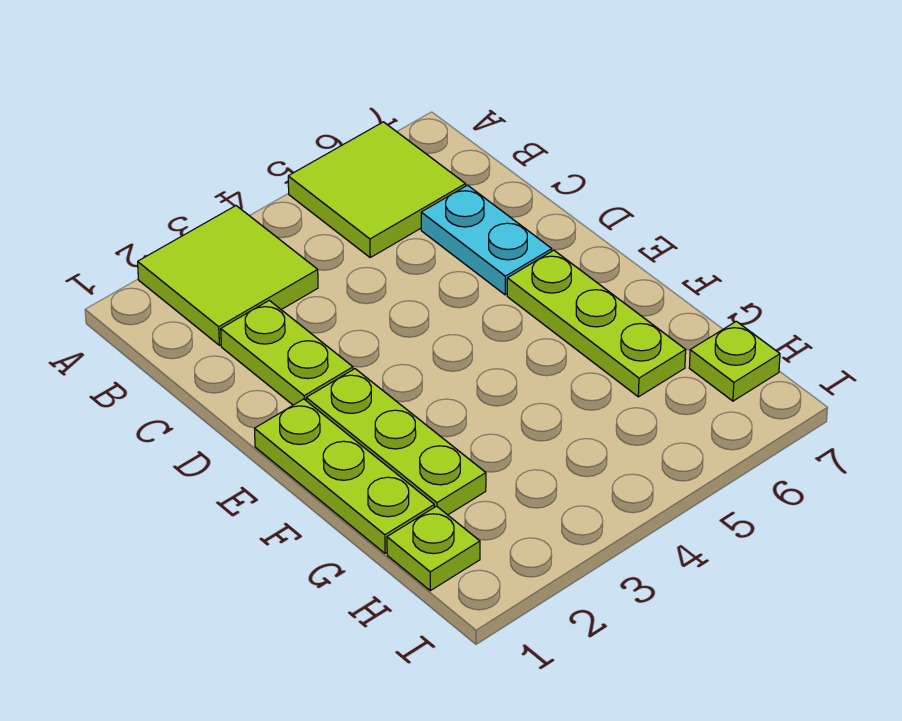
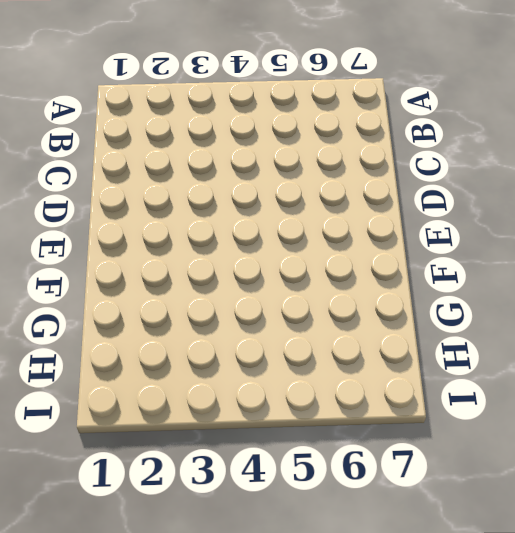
none -> lime tile A2:B3 level 1
none -> lime tile A5:B6 level 1

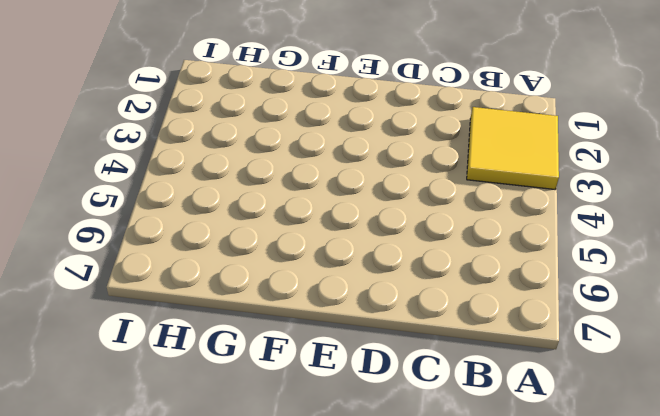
yellow tile A2:B3 level 1 -> lime tile A2:B3 level 1
none -> lime tile A5:B6 level 1
none -> lime plate C2:D2 level 1

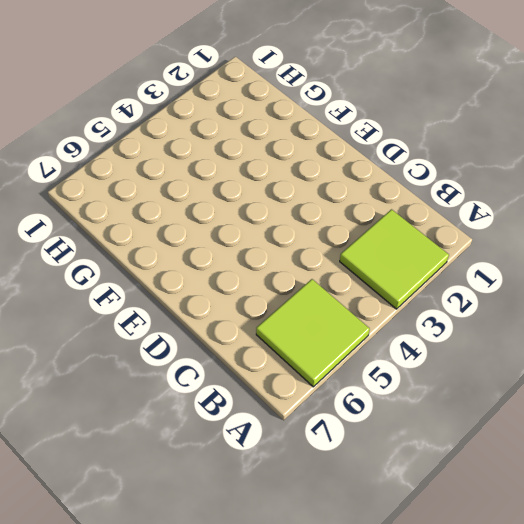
none -> lime plate C2:D2 level 1
none -> cyan plate C6:D6 level 1

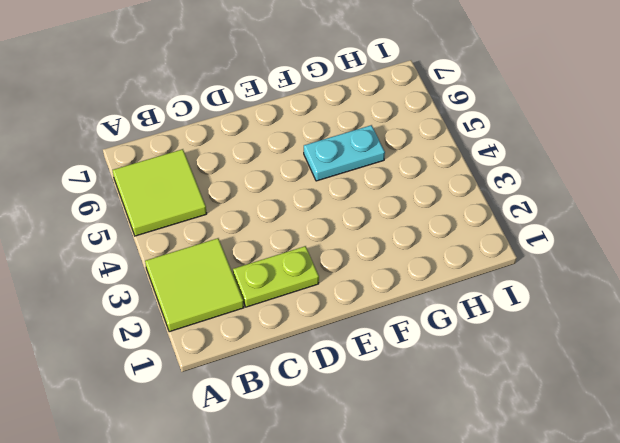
cyan plate F5:G5 level 1 -> cyan plate C6:D6 level 1
none -> lime plate E1:G1 level 1
none -> lime plate E2:G2 level 1

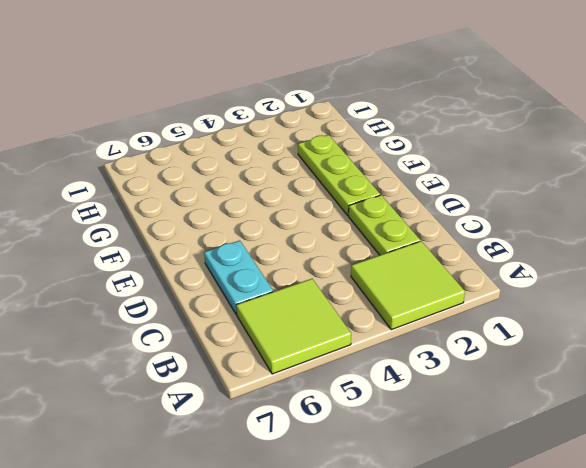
none -> lime plate E1:G1 level 1
none -> lime plate E6:G6 level 1

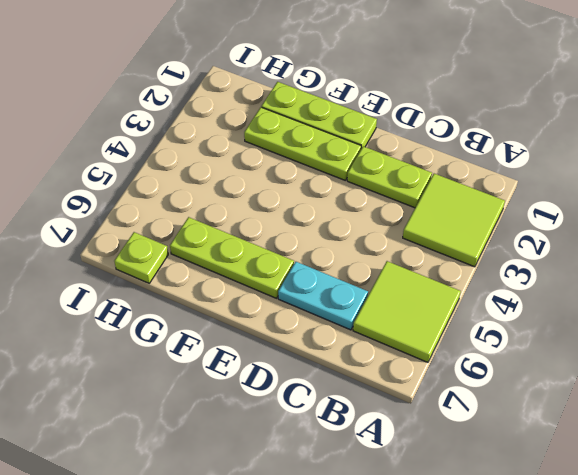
none -> lime plate H1 level 1

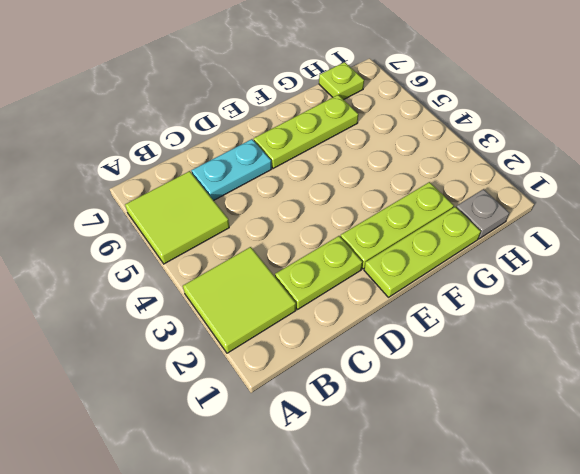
grey plate H1 level 1 -> lime plate H1 level 1

